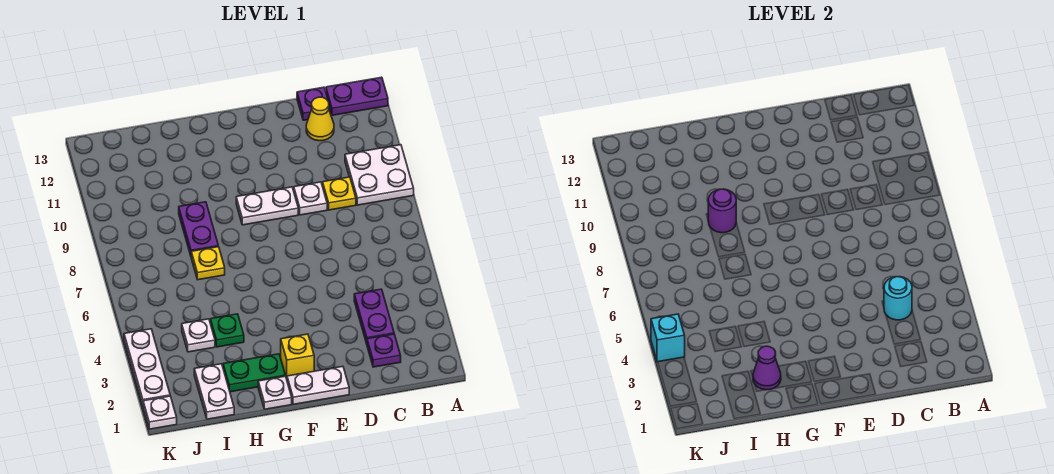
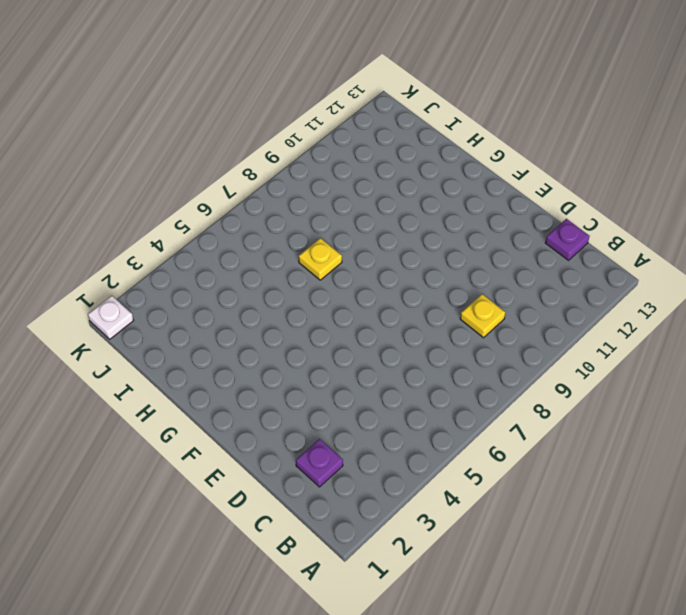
none -> white plate A9:B10 level 1
none -> purple plate A13:B13 level 1
none -> purple plate C3:C4 level 1

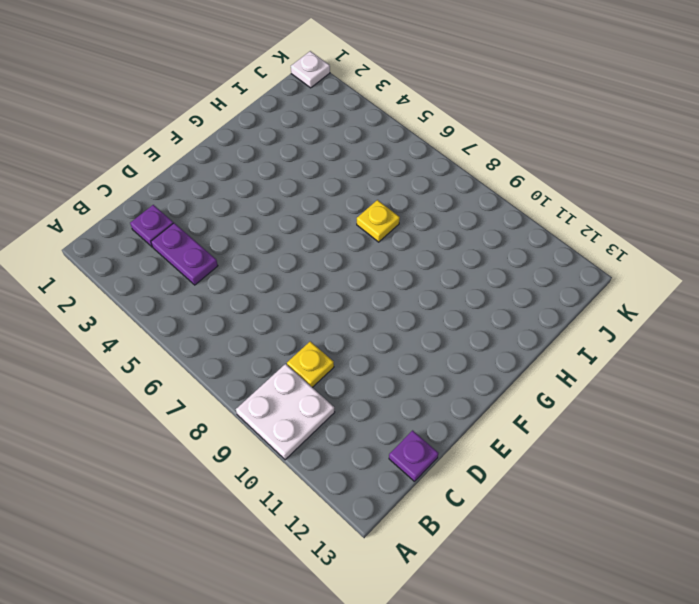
none -> purple plate A13:B13 level 1
none -> yellow cone C12 level 1
none -> white plate D9 level 1

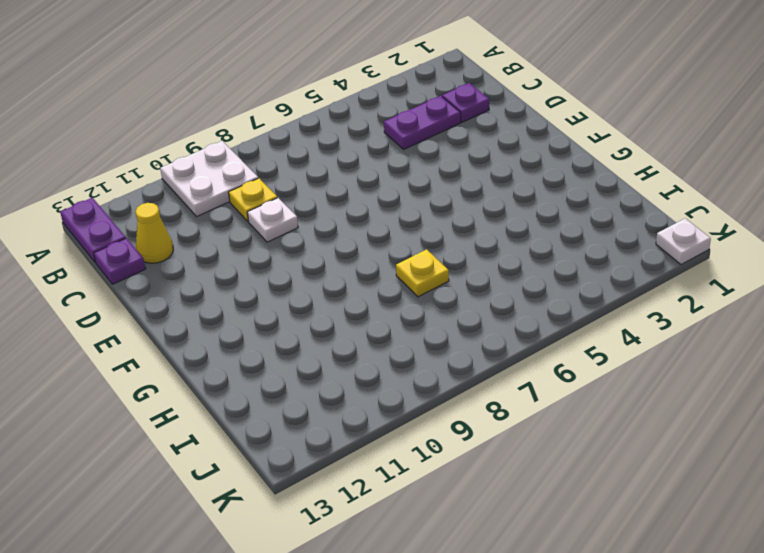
none -> white plate E1:F1 level 1
none -> white plate E9:F9 level 1
none -> yellow brick F2 level 1

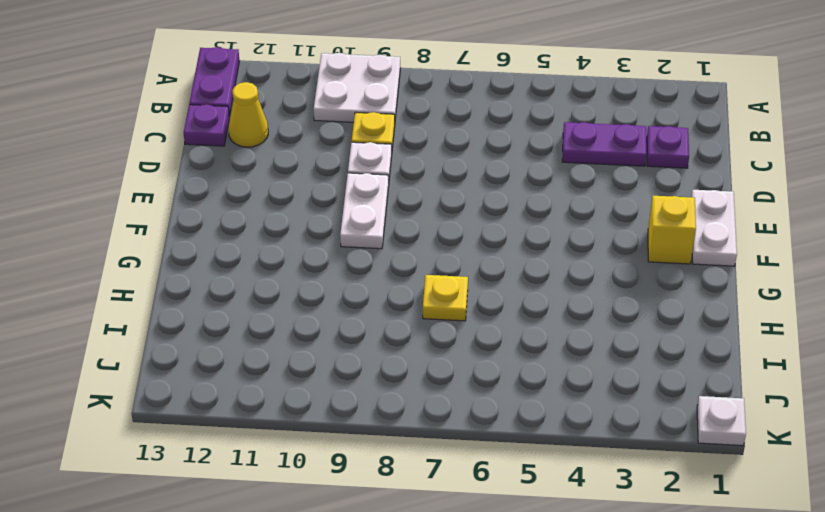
none -> white plate G1 level 1
none -> green plate G2:H2 level 1
none -> green plate H4 level 1

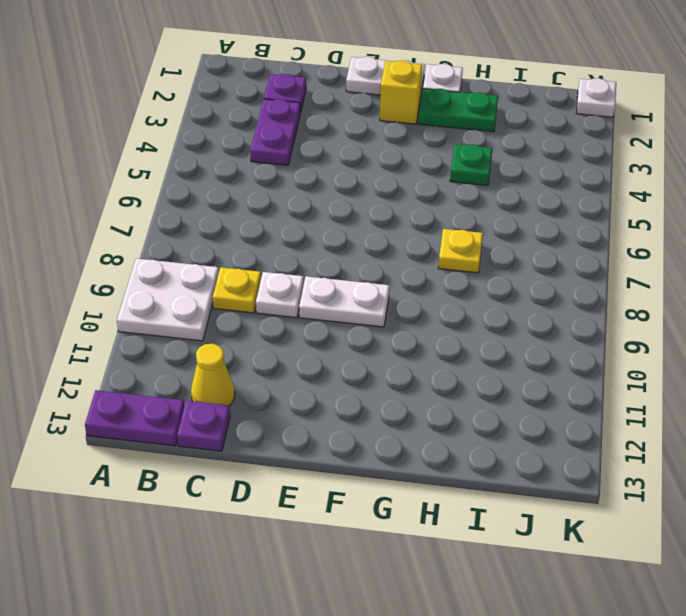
none -> purple plate H8:H9 level 1
none -> white plate I1:I2 level 1
none -> white plate I4 level 1

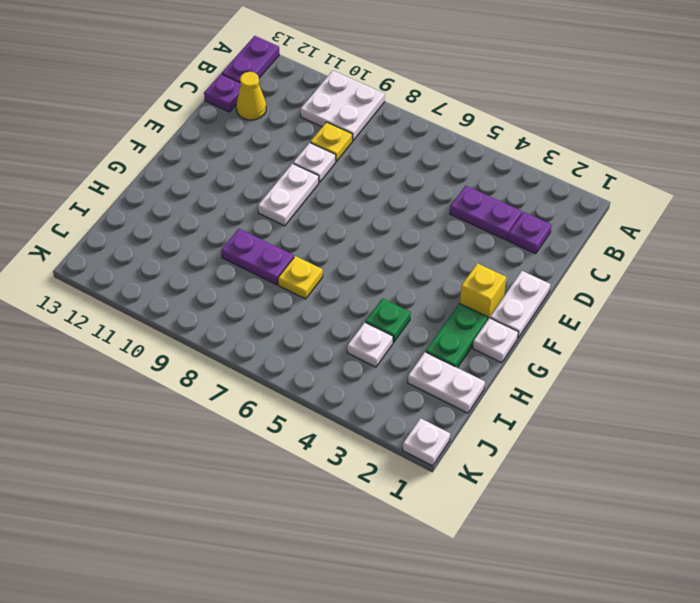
none -> white plate K2:K4 level 1
none -> cyan round brick C4 level 2
none -> purple cone H2 level 2

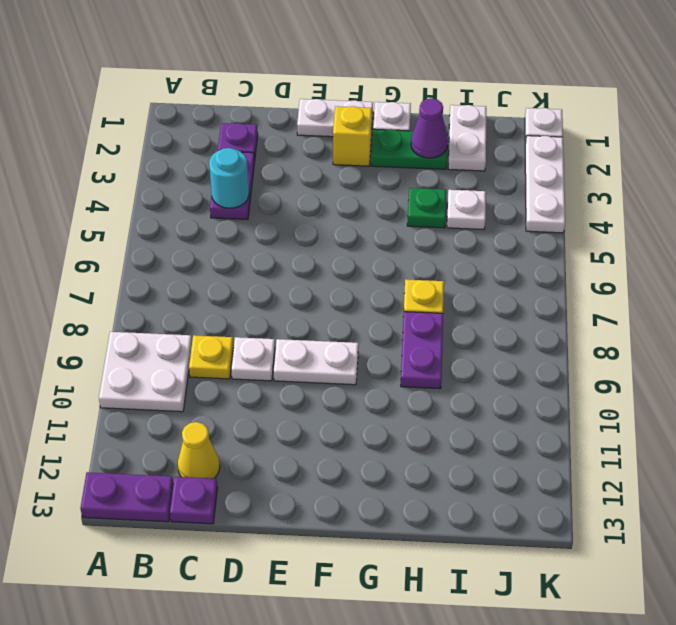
none -> purple round brick H9 level 2
none -> cyan brick K4 level 2

